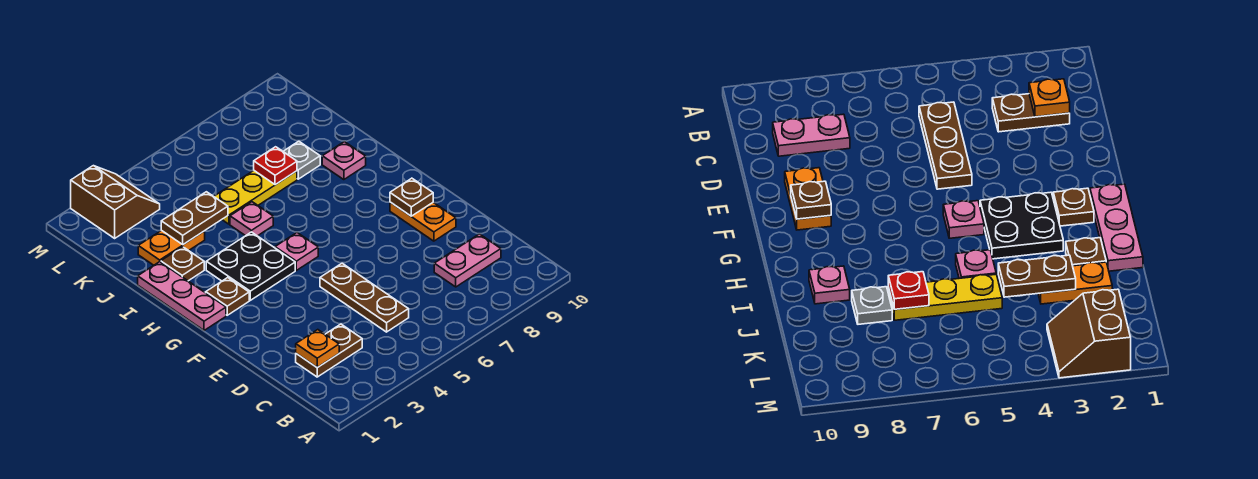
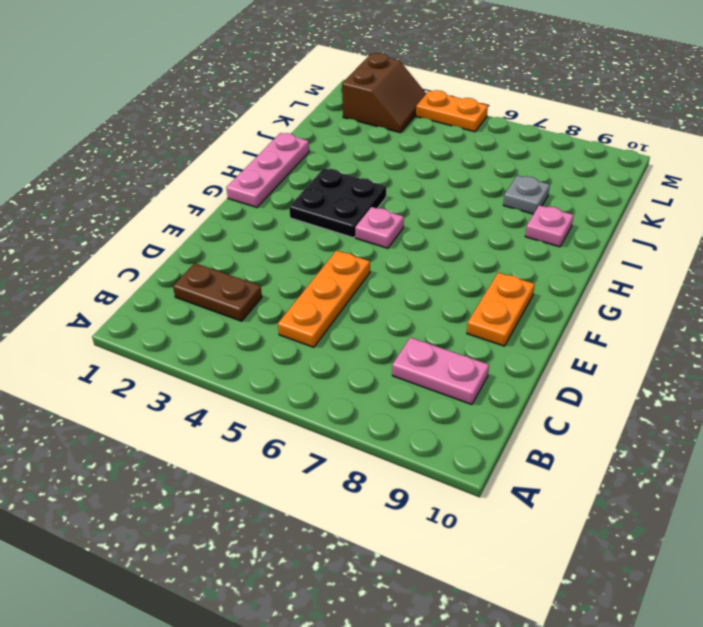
orange plate C5:E5 level 1 -> brown plate C5:E5 level 1
orange plate M4:M5 level 1 -> orange plate J2:J3 level 1
none -> brown plate G2 level 1
none -> brown plate I2 level 1
none -> pink plate I5 level 1

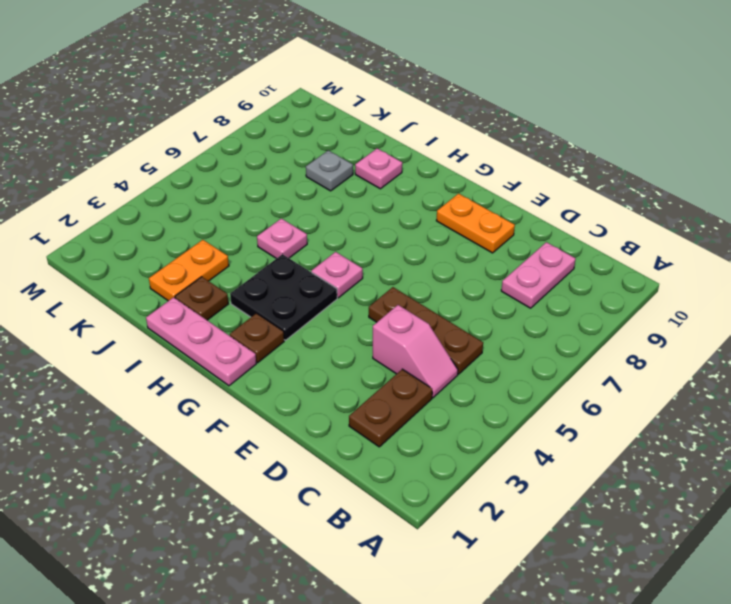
pink slope C4:D4 level 1 top D -> none
none -> yellow plate J5:J7 level 1
none -> brown slope L2:M3 level 1 top 2
none -> orange plate C2 level 2

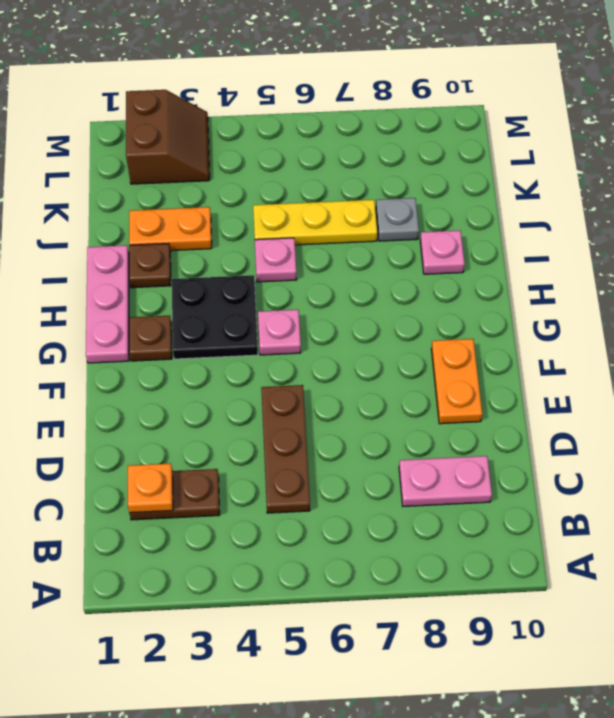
none -> brown plate F9 level 2
none -> brown plate J3:J4 level 2
none -> red plate J7 level 2

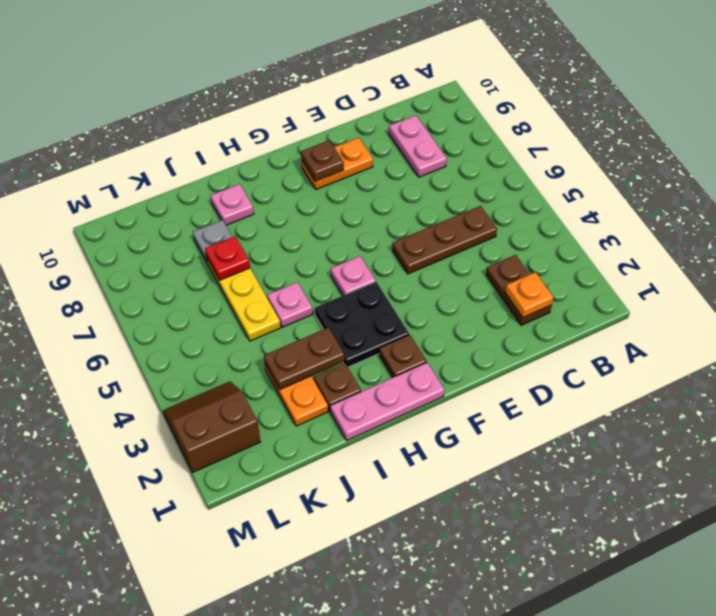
brown plate I3:J3 level 2 -> brown plate J3:J4 level 2

